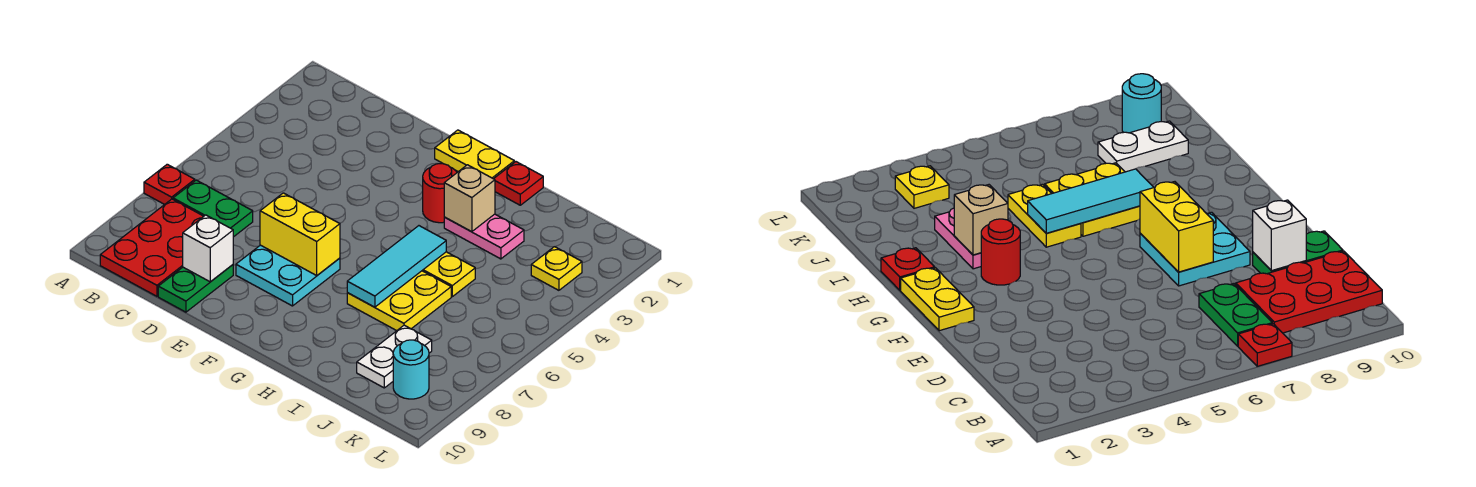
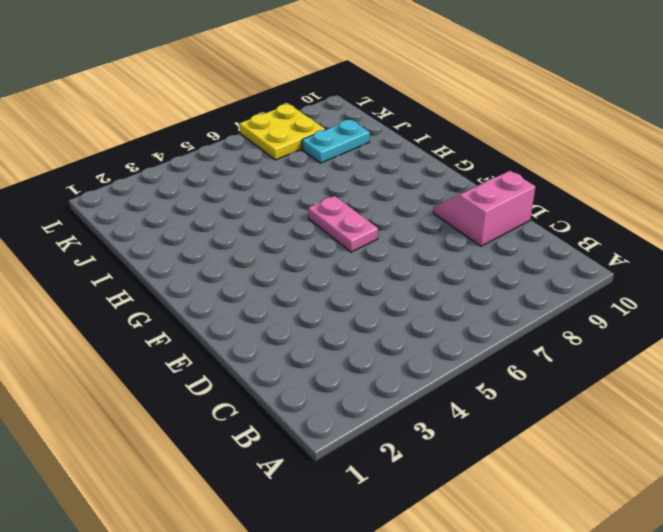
pink slope D9:E10 level 1 top D -> green plate D9:D10 level 1
pink plate F6:G6 level 1 -> pink plate H3:I3 level 1
cyan plate J8:J9 level 1 -> white plate J8:J9 level 1
yellow plate K7:L8 level 1 -> yellow plate H6:I7 level 1
none -> red plate A7 level 1
none -> green plate B7:C7 level 1
none -> red plate B8:C10 level 1

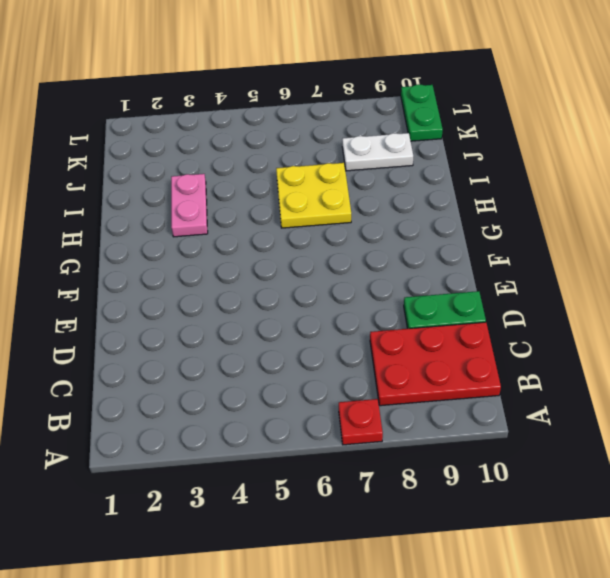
green plate K10:L10 level 1 -> green plate B7:C7 level 1
none -> cyan plate E7:F8 level 1
none -> yellow plate F1:G1 level 1
none -> red round brick G3 level 1

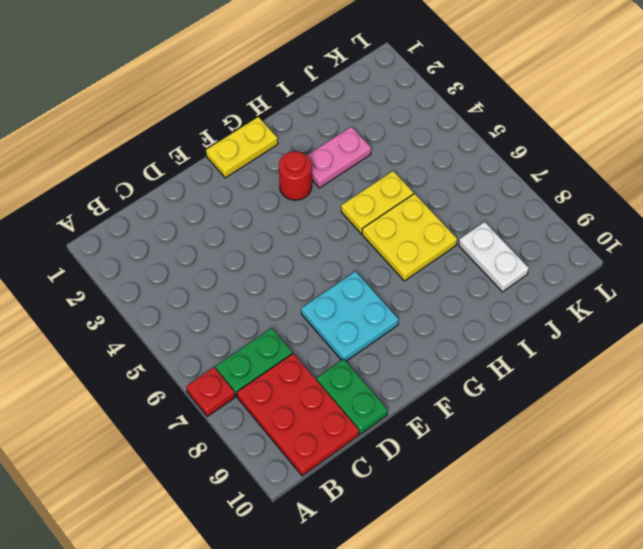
none -> red plate H1 level 1
none -> yellow plate K3 level 1
none -> cyan round brick K9 level 1

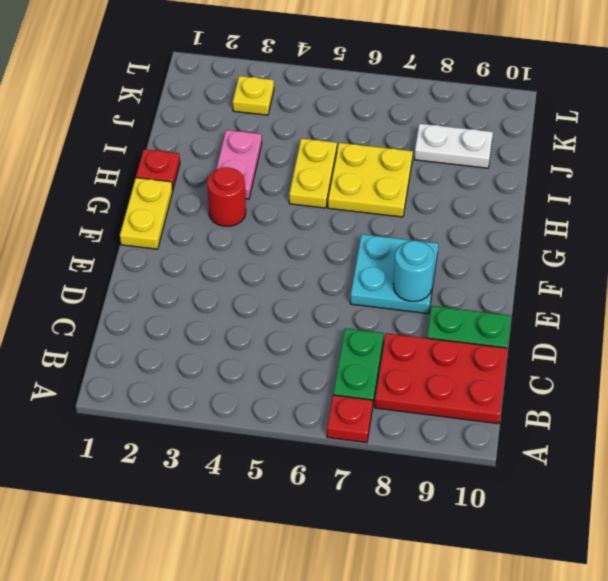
cyan round brick E8 level 2 -> cyan round brick K9 level 1
none -> white brick D9 level 2
none -> yellow brick E7:F7 level 2
none -> tan brick H3 level 2

